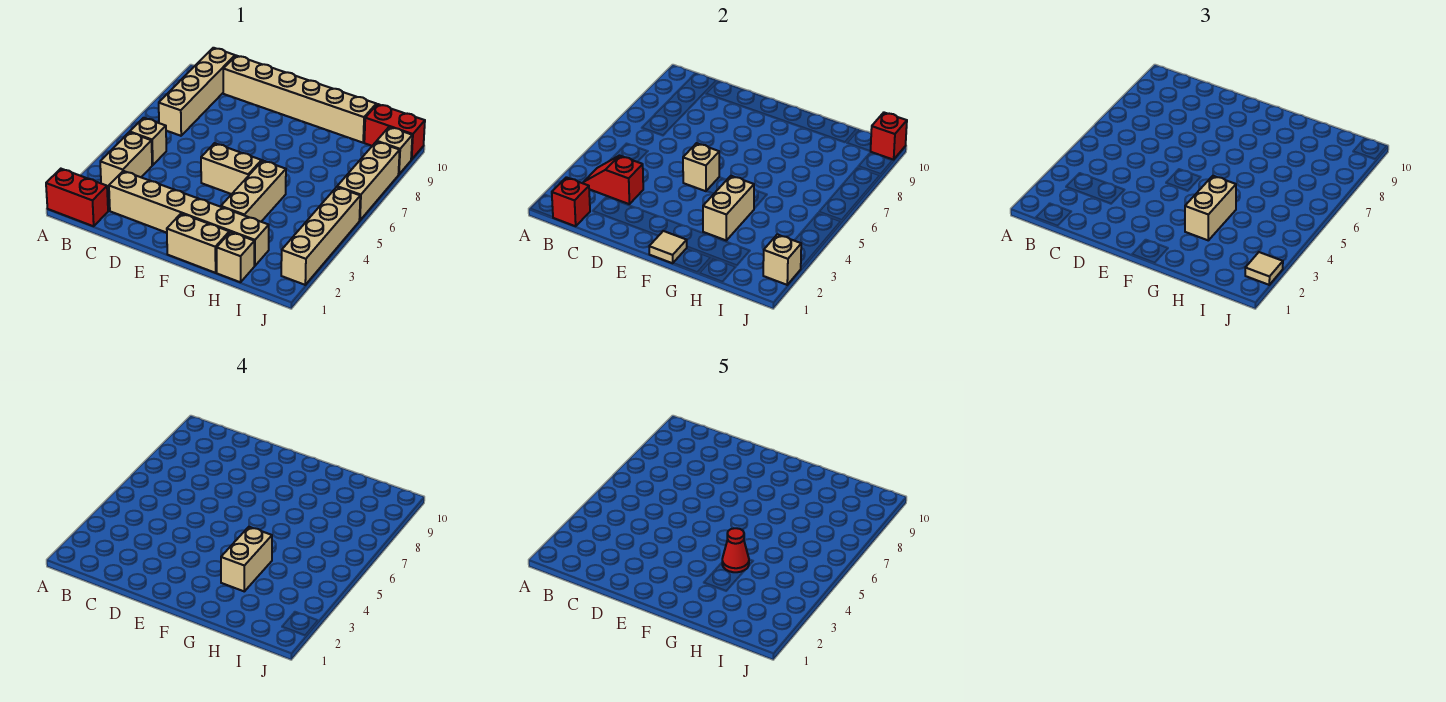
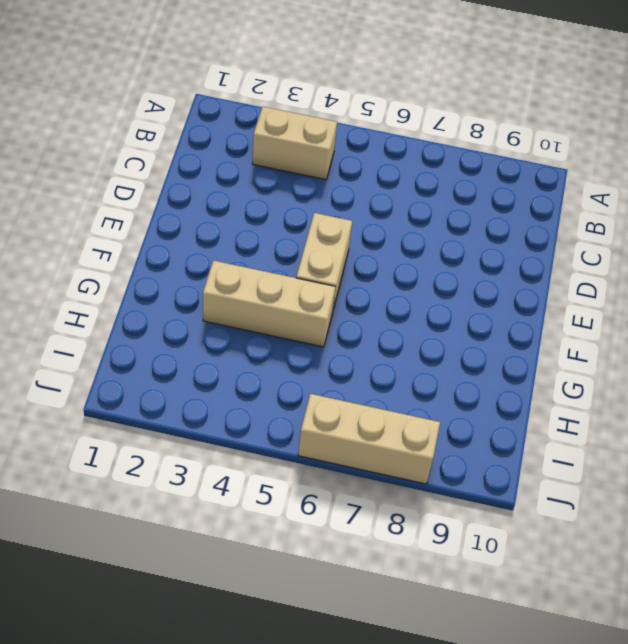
none -> red brick A1:B1 level 1
none -> tan brick B5 level 1
none -> tan brick B7:B10 level 1

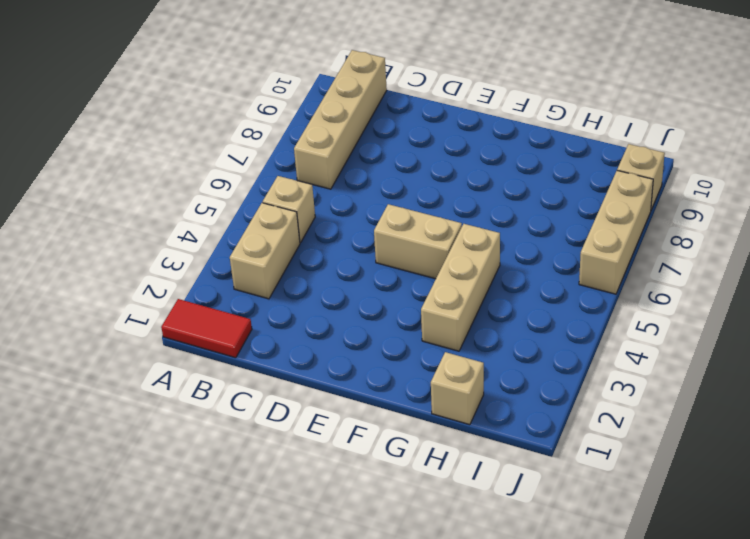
red tile A1:B1 level 1 -> red brick A1:B1 level 1
none -> tan brick C2:H2 level 1
none -> tan brick C10:H10 level 1
none -> tan brick F1:G1 level 1

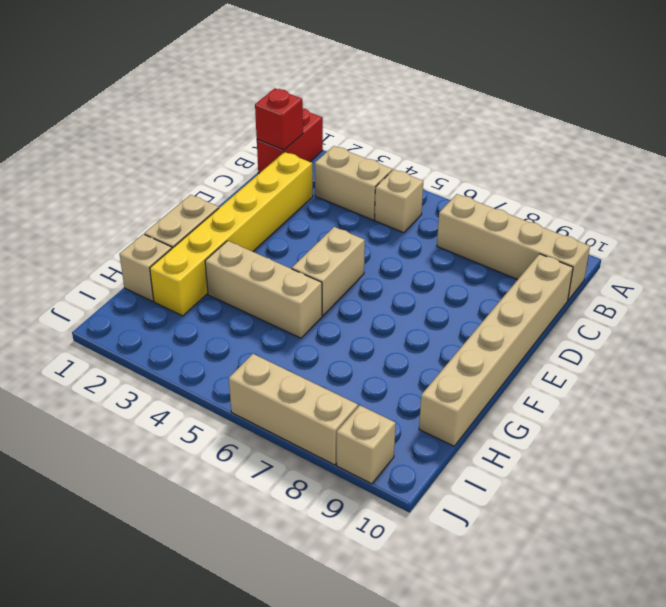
yellow brick C2:H2 level 1 -> tan brick C2:H2 level 1
none -> red brick I10:J10 level 1
none -> tan brick J2:J5 level 1
none -> red slope B3:C3 level 2 top C

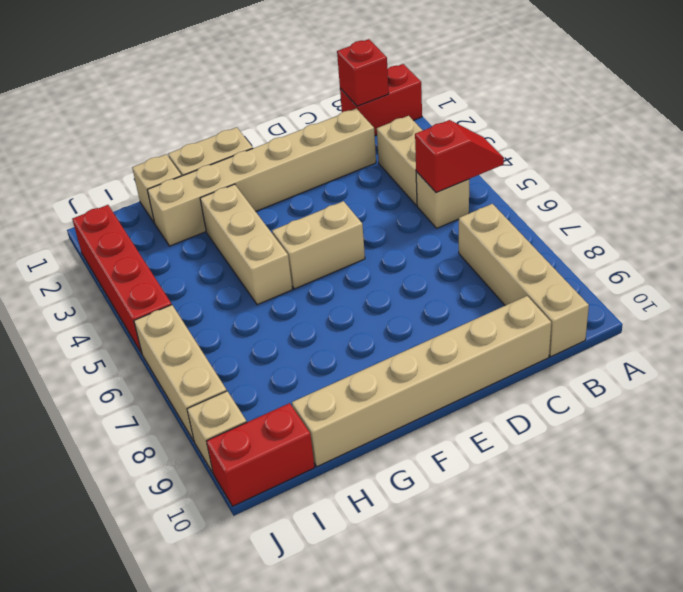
red slope A5:B5 level 2 top B -> red slope B3:C3 level 2 top C
red brick J2:J5 level 1 -> tan brick J2:J5 level 1
none -> tan brick E5 level 2
none -> tan tile F1 level 2
none -> tan brick G3:G4 level 2

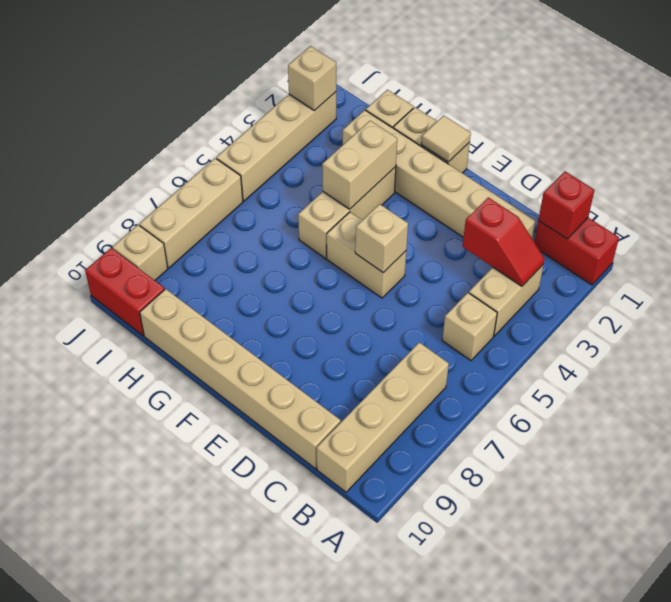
none -> red brick J10 level 2
none -> tan brick G3:G4 level 3
none -> tan tile J2 level 3

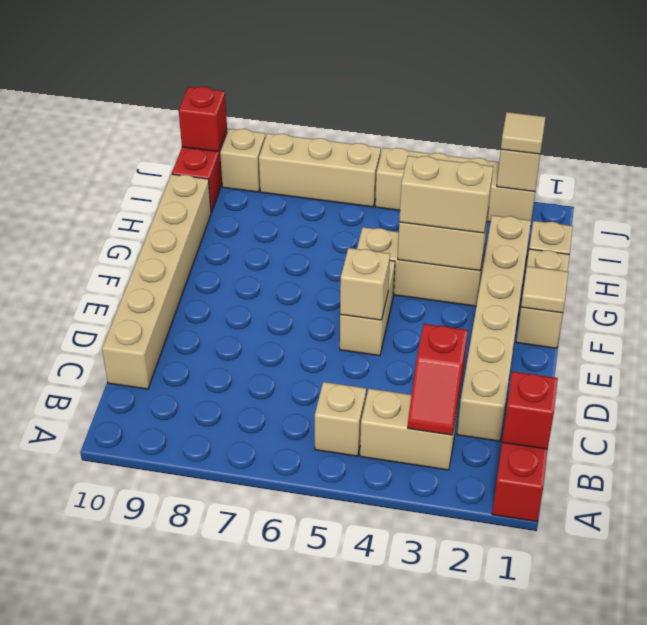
none -> tan brick B7:B10 level 1
none -> tan brick G3:G4 level 4
none -> red cone G4 level 5

